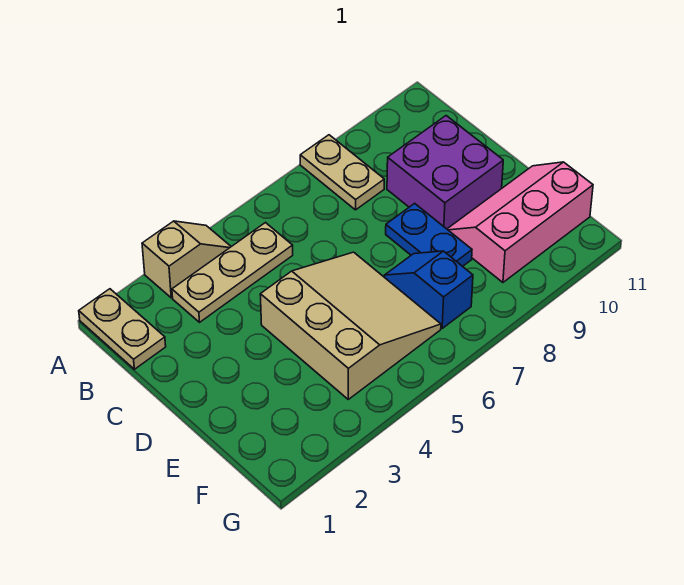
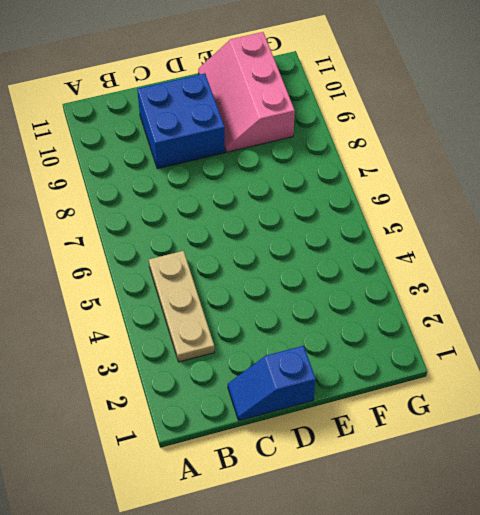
blue slope C1:D1 level 1 top D -> blue slope E7:F7 level 1 top F
blue brick C9:D10 level 1 -> purple brick C9:D10 level 1
none -> tan plate A1:B1 level 1
none -> tan slope A3:A4 level 1 top 3

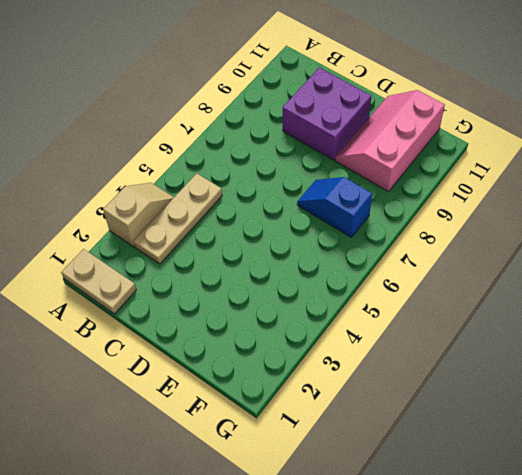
none -> tan plate A8:B8 level 1
none -> tan slope D4:F6 level 1 top 4

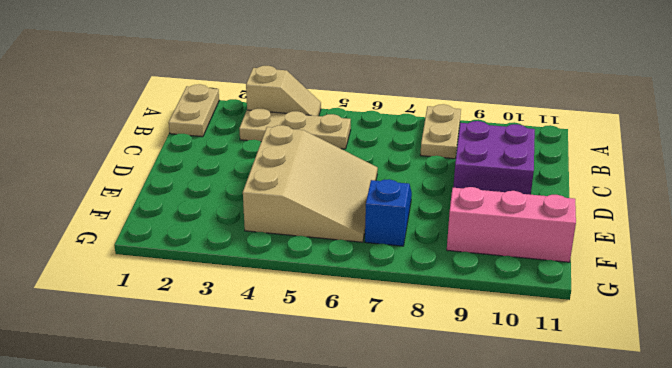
none -> blue plate D8:E8 level 1

